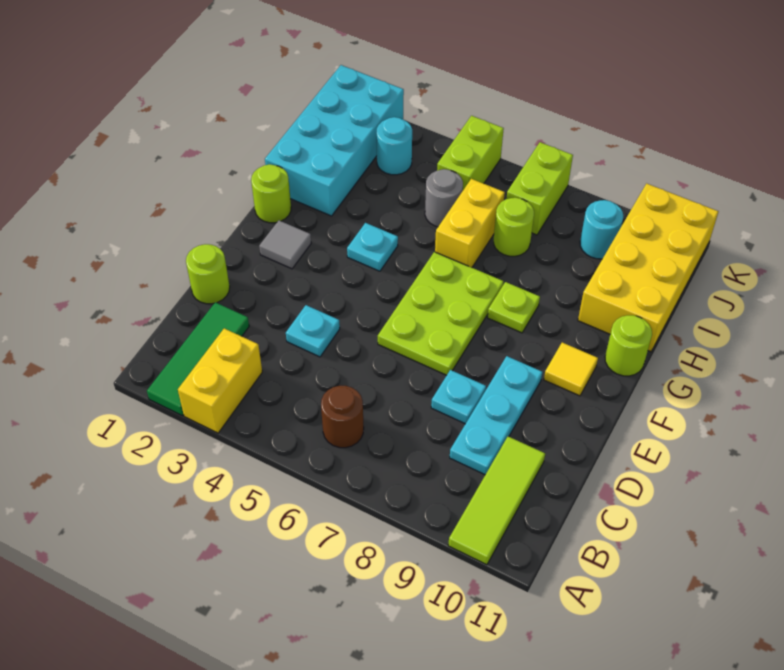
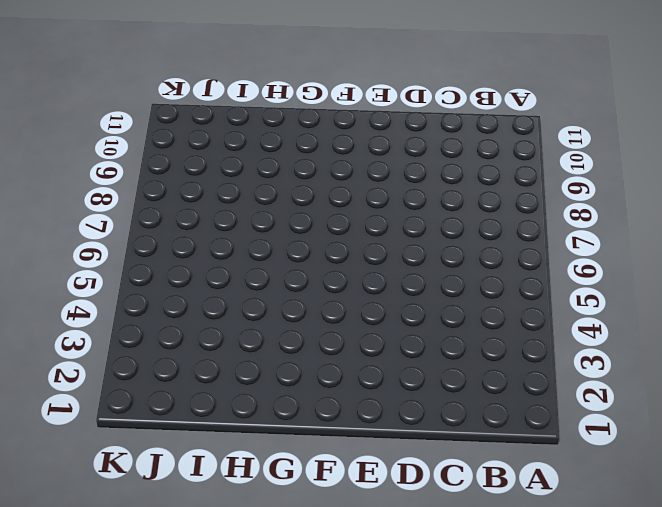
none -> green tile A2:C2 level 1
none -> yellow brick A3:B3 level 1
none -> lime tile A10:C10 level 1

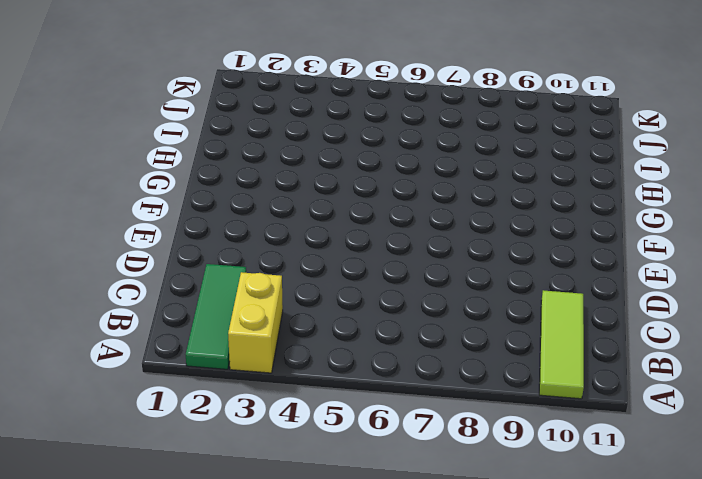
none -> brown round brick B6 level 1
none -> cyan plate C9:E9 level 1
none -> lime round brick D1 level 1

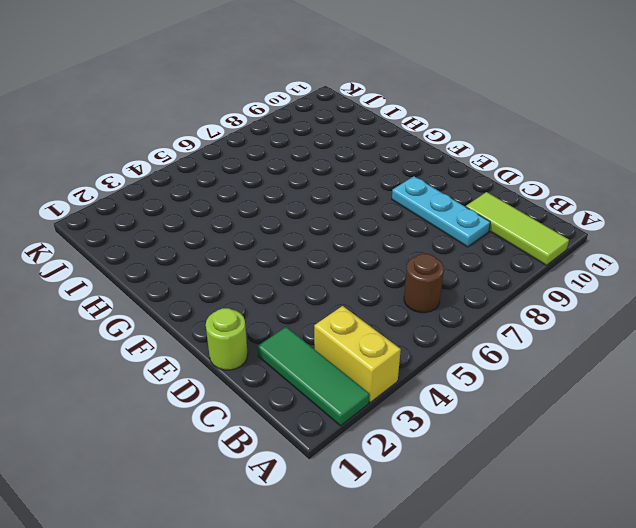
none -> cyan plate D4 level 1
none -> cyan plate D8 level 1
none -> lime plate E6:G7 level 1

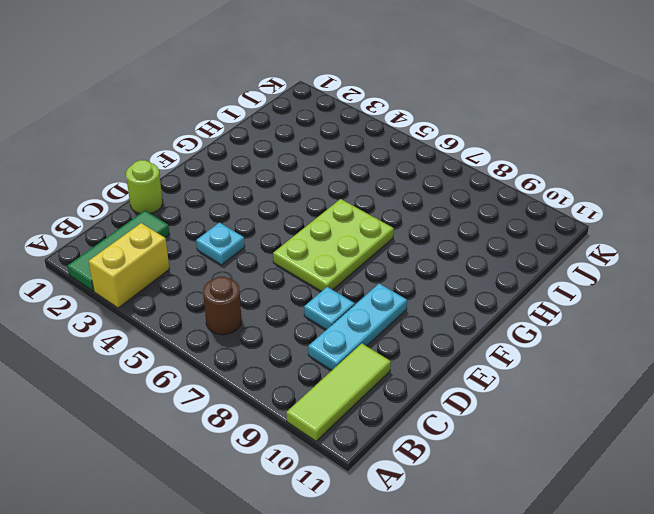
none -> grey tile F2 level 1
none -> yellow tile F10 level 1
none -> lime round brick G1 level 1

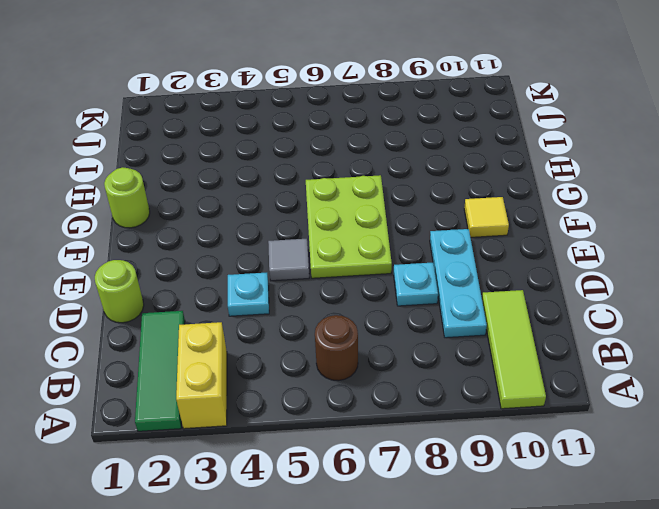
grey tile E5 level 1 -> grey tile F2 level 1
none -> cyan plate G4 level 1
none -> lime plate G8 level 1
none -> lime round brick G11 level 1

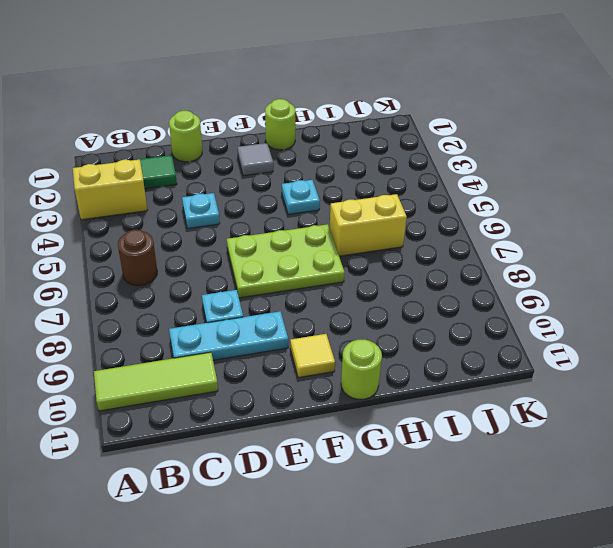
none -> lime plate G8 level 1
none -> cyan brick H1:K2 level 1
none -> yellow brick H10:K11 level 1

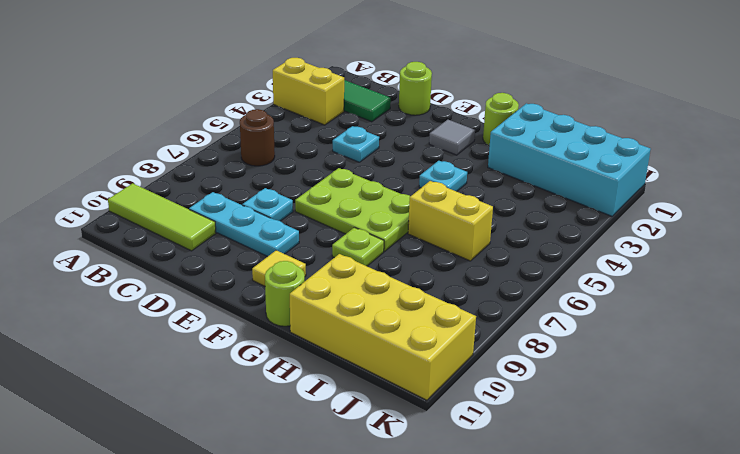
none -> grey round brick I5 level 1
none -> lime round brick I7 level 1
none -> cyan round brick J3 level 1

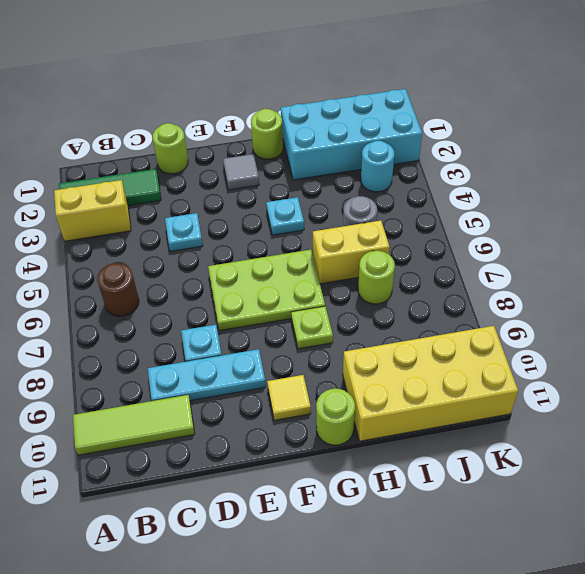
none -> lime brick J5:K5 level 1
none -> lime brick J7:K7 level 1
none -> cyan round brick J9 level 1

